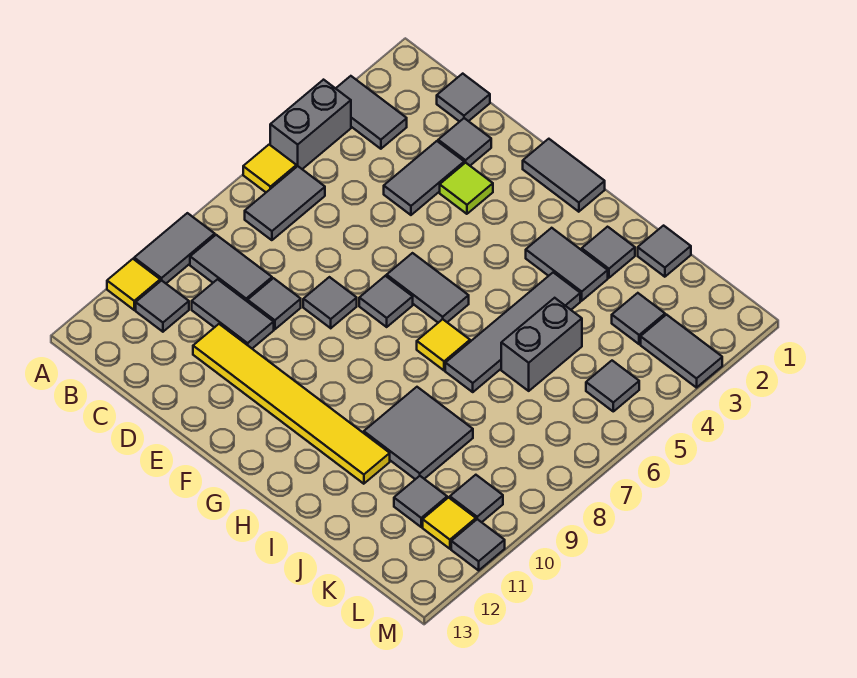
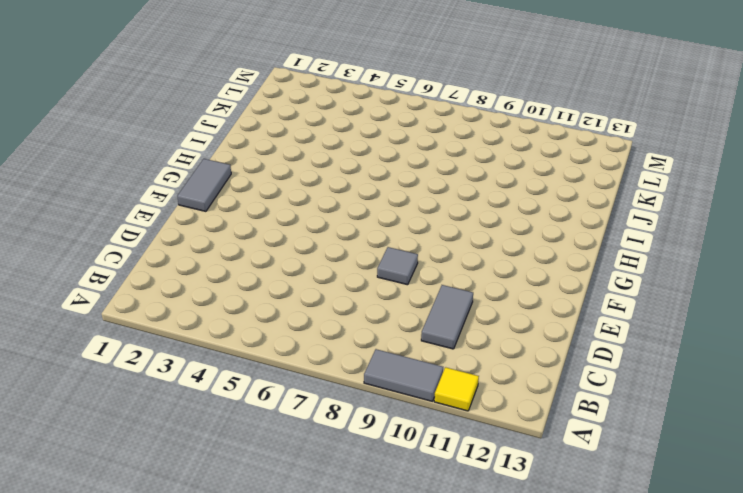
none -> grey tile A3:B3 level 1
none -> grey brick A4:A5 level 1
none -> yellow tile A6 level 1
none -> grey tile B6:B7 level 1

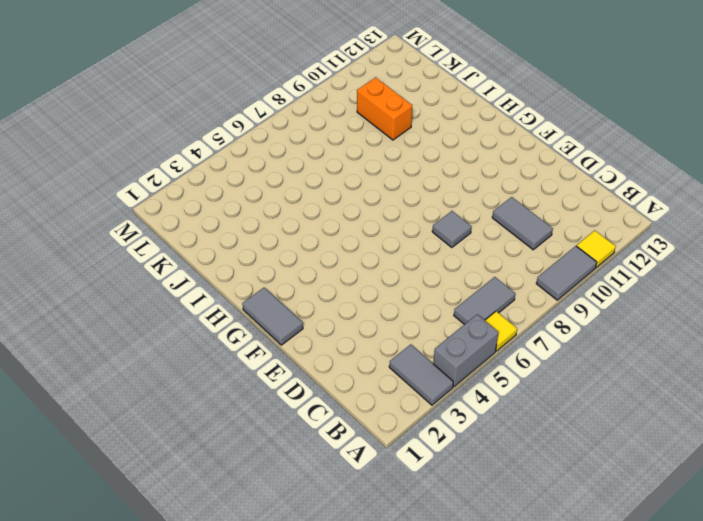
orange brick J10:K10 level 1 -> grey tile I9:J10 level 1
none -> grey tile B9:C9 level 1
none -> grey tile B11 level 1
none -> grey tile C1 level 1
none -> grey tile D2 level 1

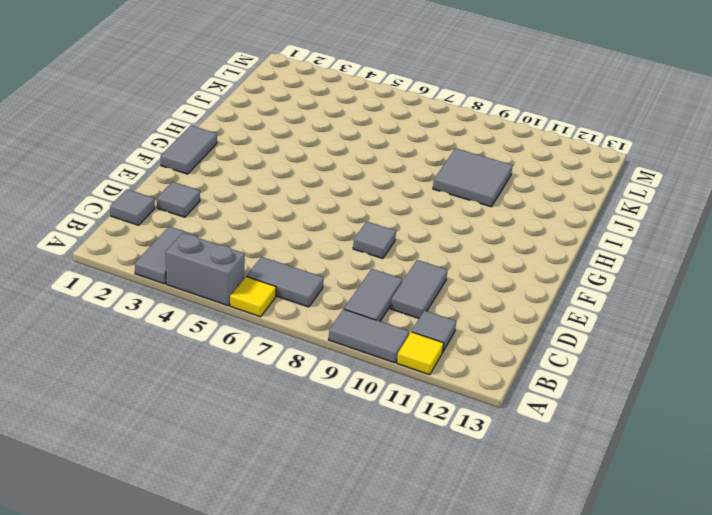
none -> grey tile D3:D4 level 1
none -> grey tile D9 level 1
none -> yellow tile D11:I11 level 1
none -> lime tile E3 level 1

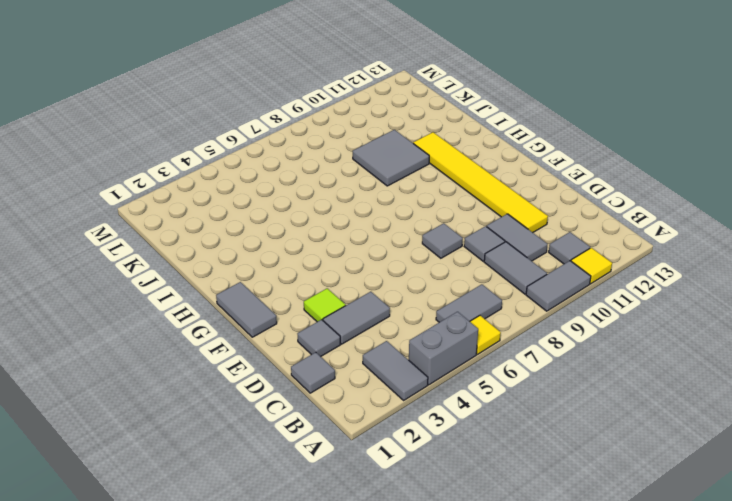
none -> grey tile F6:G6 level 1
none -> grey tile F7 level 1
none -> grey tile H3:I3 level 1
none -> yellow tile H7 level 1

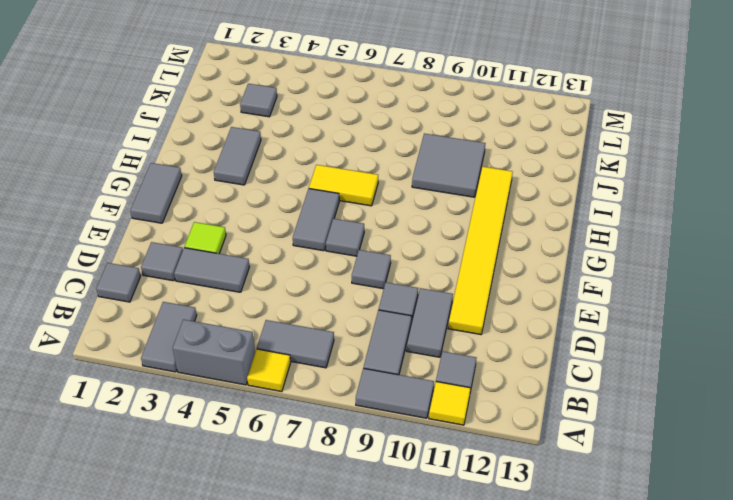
yellow tile H6:H7 level 1 -> yellow tile H7 level 1
none -> grey tile I2 level 1
none -> grey tile I4:I7 level 1
none -> grey tile J1 level 1
none -> grey brick J5:J6 level 1

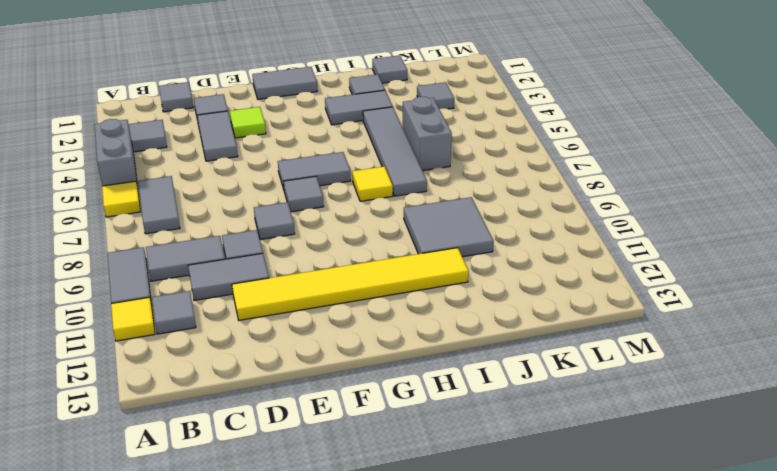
none -> grey tile K11 level 1
none -> grey tile L3:M3 level 1
none -> grey tile L5 level 1
none -> grey tile L10 level 1

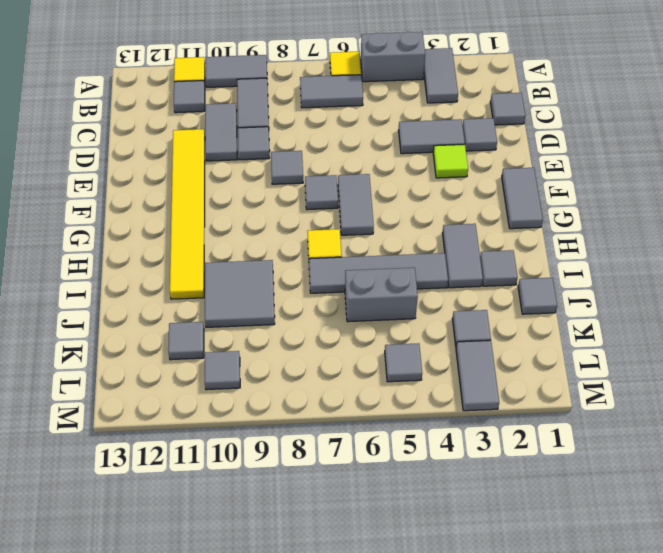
none -> yellow tile L11 level 1
none -> grey tile M11 level 1

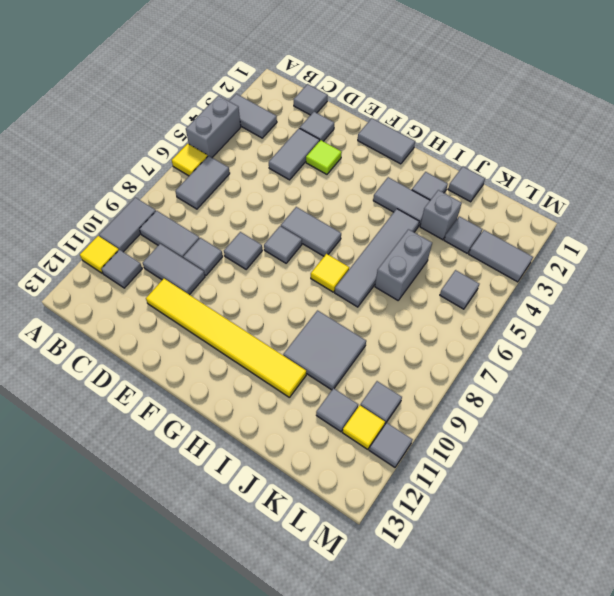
grey brick J3 level 1 -> none

